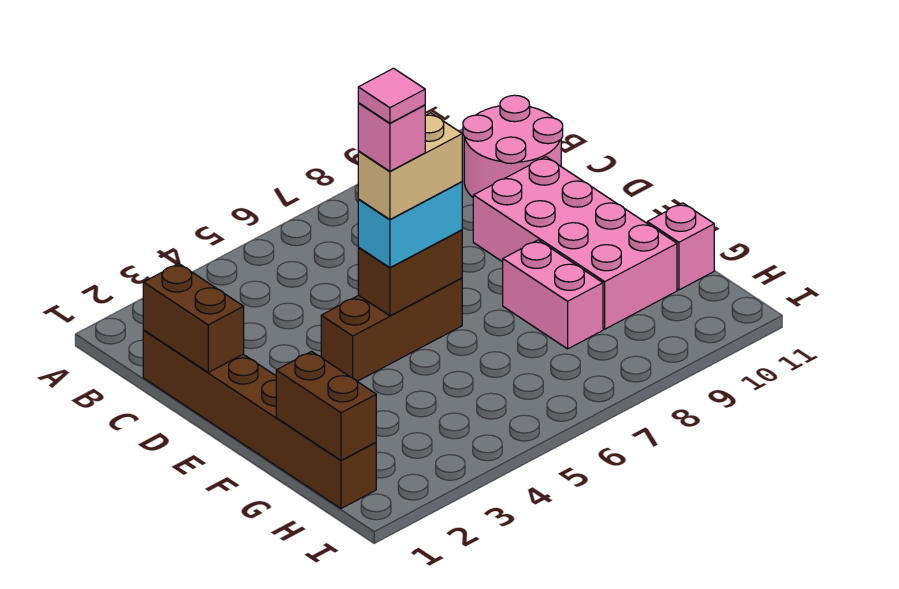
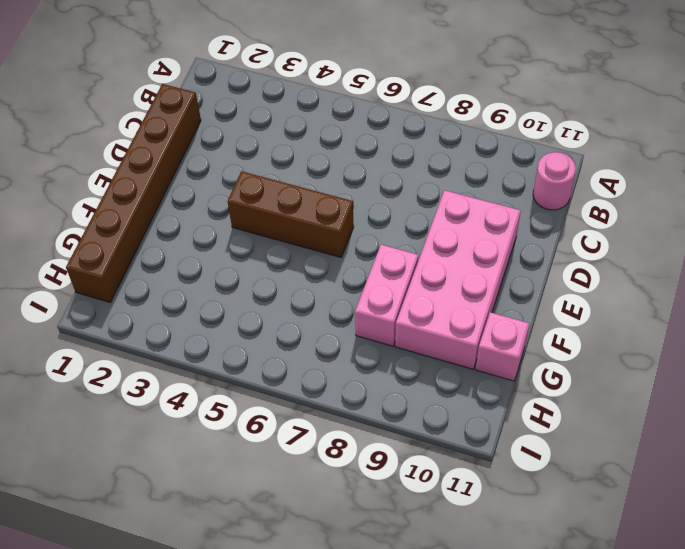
pink round brick B11 level 1 -> pink round brick B10:C11 level 1
none -> brown brick C1:D1 level 2
none -> brown brick E5:E6 level 2
none -> brown brick G1:H1 level 2

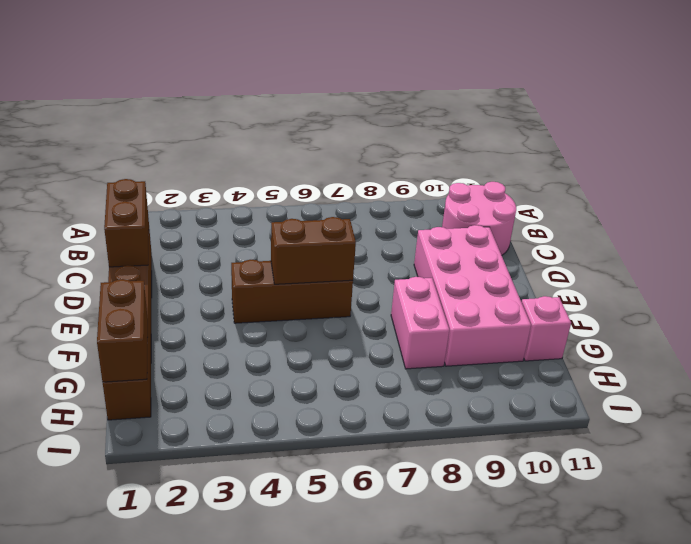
none -> cyan brick E5:E6 level 3
none -> tan brick E5:E6 level 4
none -> pink brick E5 level 5

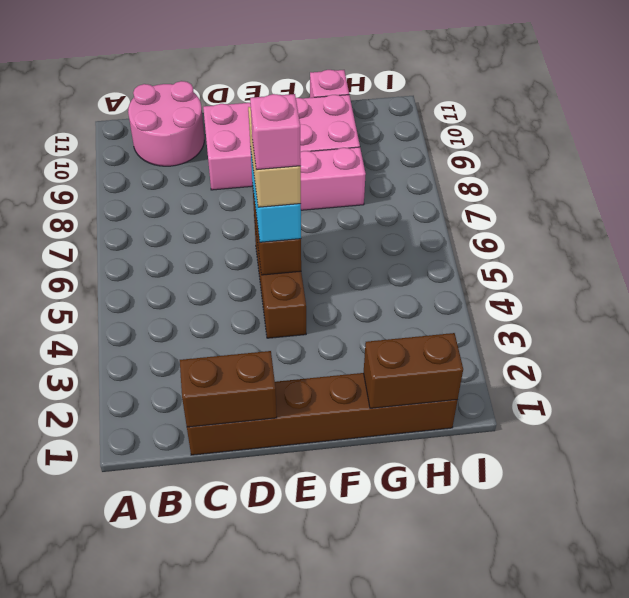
none -> pink tile E5 level 6

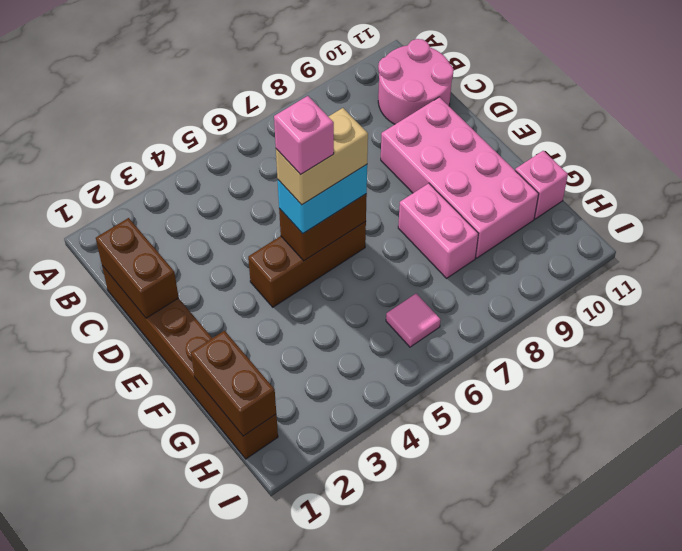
pink tile H6 level 1 -> pink tile E5 level 6

